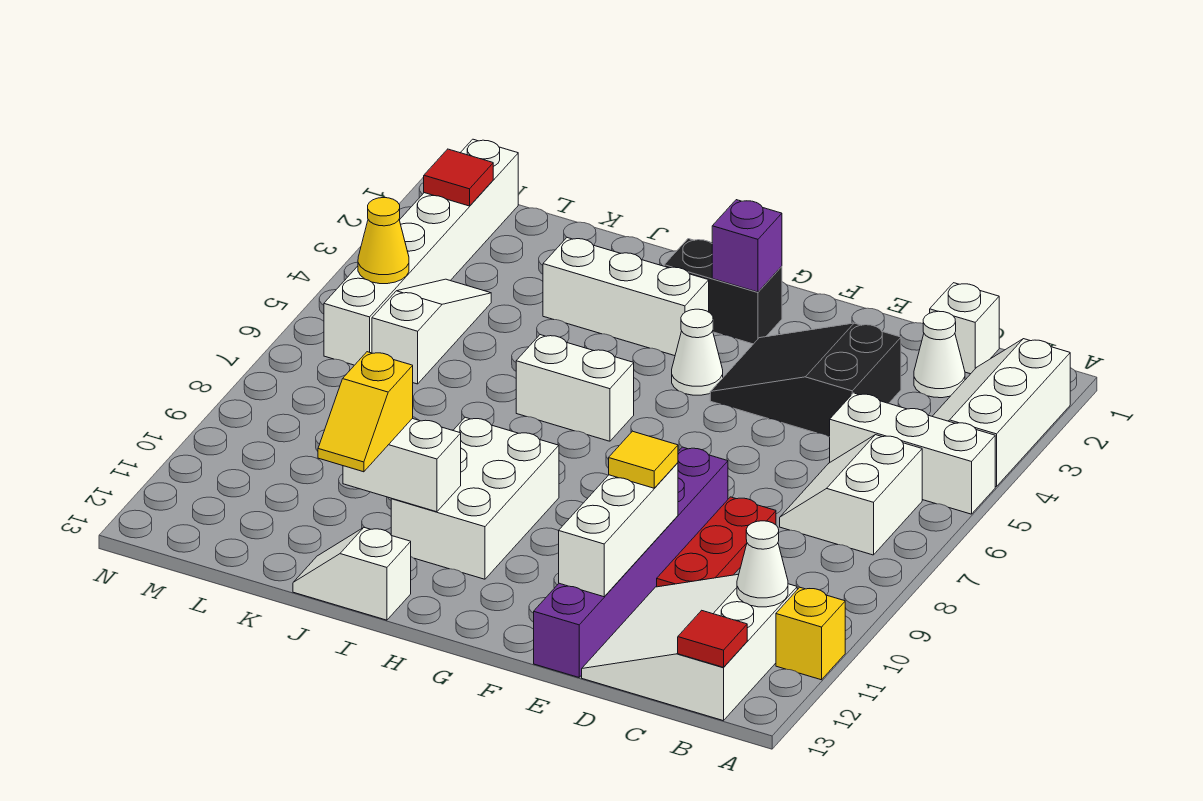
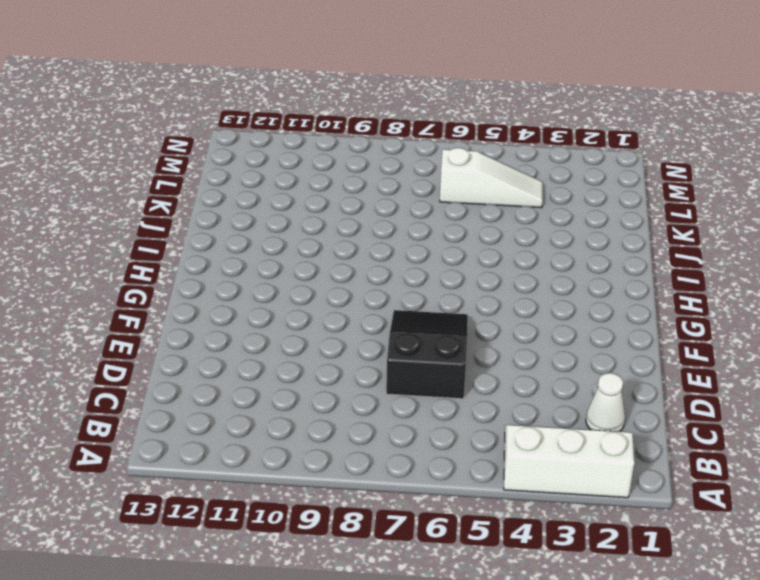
black slope D6:F7 level 1 top D -> black slope D3:F4 level 1 top D
none -> white brick A5:C5 level 1
none -> yellow brick A11 level 1
none -> white slope B6:C7 level 1 top B

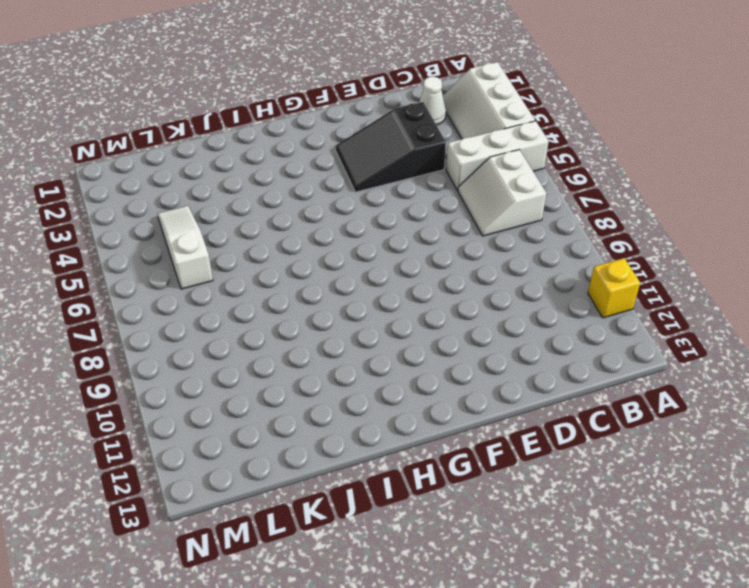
none -> white slope B11:D13 level 1 top B
none -> white brick C1 level 1
none -> red plate D8:D10 level 1

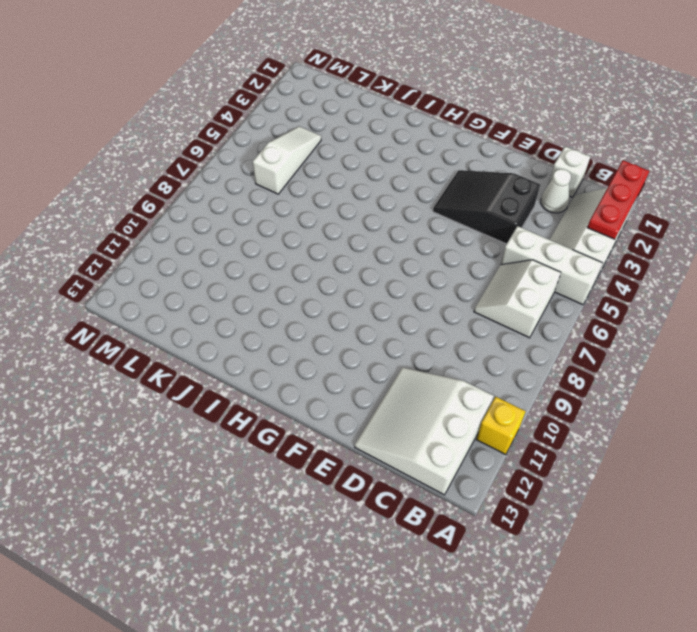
red plate A1:A3 level 2 -> red plate D8:D10 level 1
none -> purple brick E8:E13 level 1
none -> black brick G2:H2 level 1
none -> white cone G4 level 1

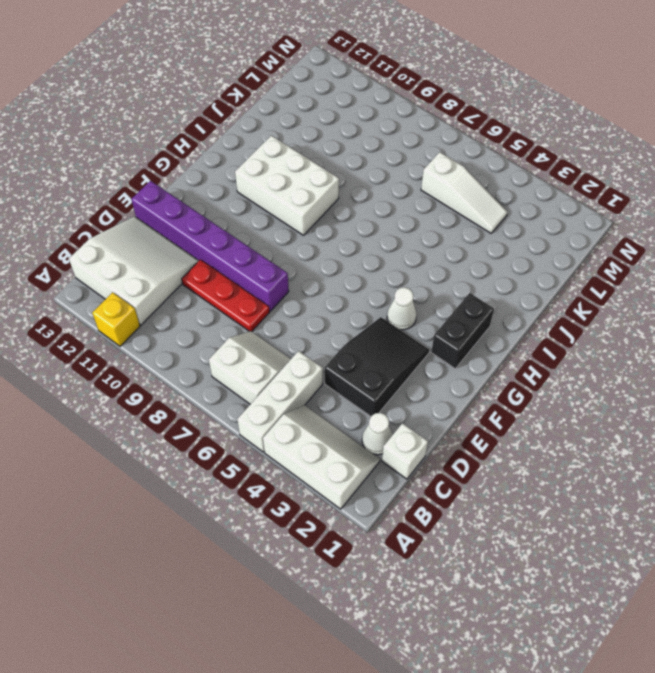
none -> white brick H3:J3 level 1
none -> white brick H6:I6 level 1
none -> white slope I13:J13 level 1 top I

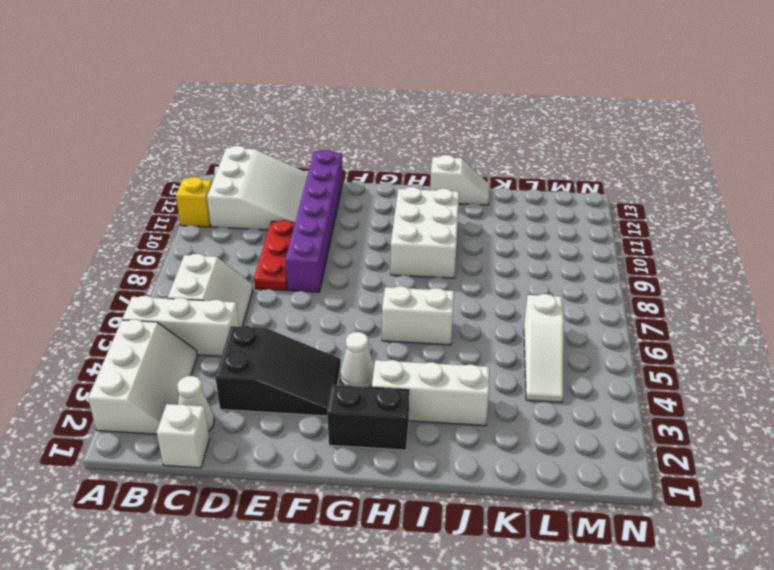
none -> white brick M1:M6 level 1
none -> white cone B11 level 2
none -> red tile B13 level 2

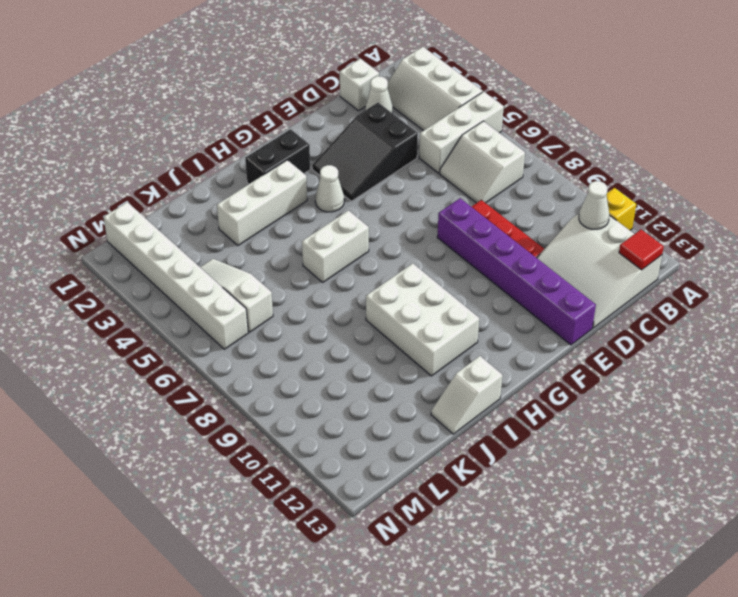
none -> white brick E10:E12 level 2
none -> purple brick G2 level 2
none -> white brick I11:J11 level 2

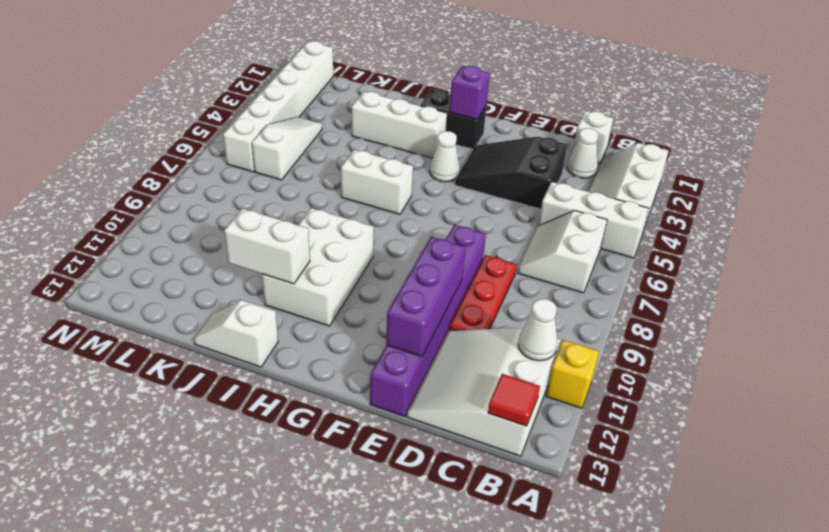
purple brick E10:E12 level 2 -> white brick E10:E12 level 2
none -> red tile M2 level 2
none -> yellow cone M5 level 2
none -> yellow tile E10 level 3

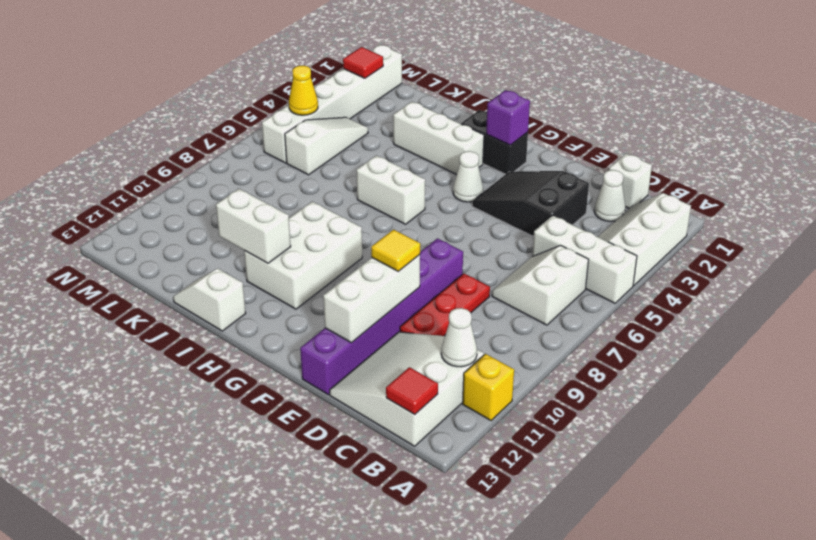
none -> yellow slope J11:J12 level 3 top 11

